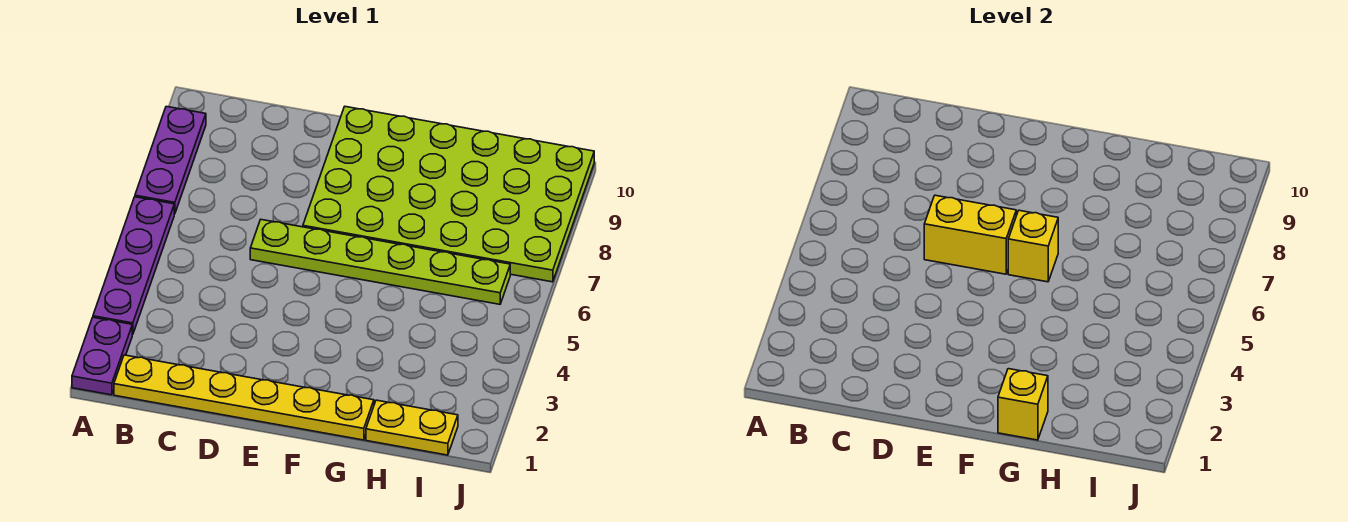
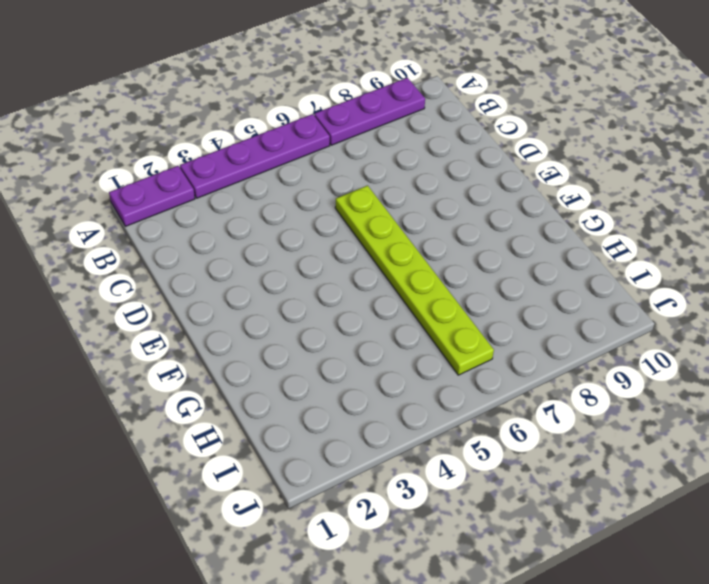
none -> yellow plate B1:G1 level 1
none -> lime plate E7:J10 level 1

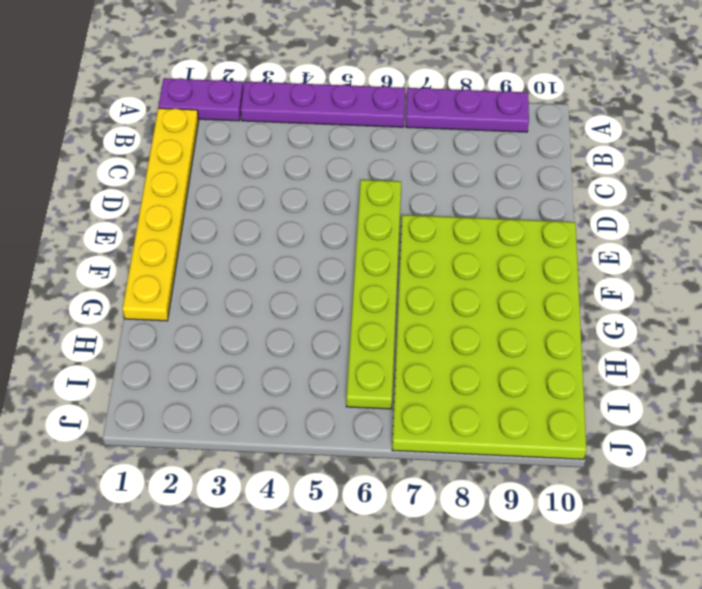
none -> yellow plate H1:I1 level 1
none -> yellow brick D6:E6 level 2

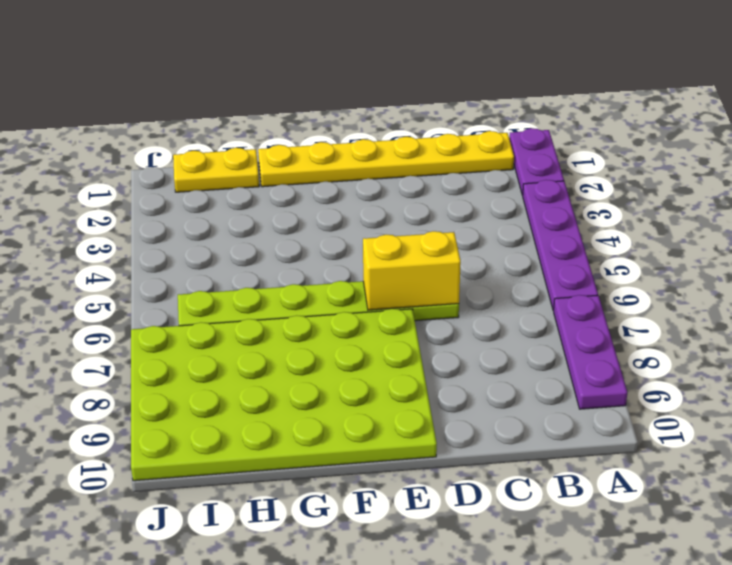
none -> yellow brick F6 level 2
none -> yellow brick G1 level 2

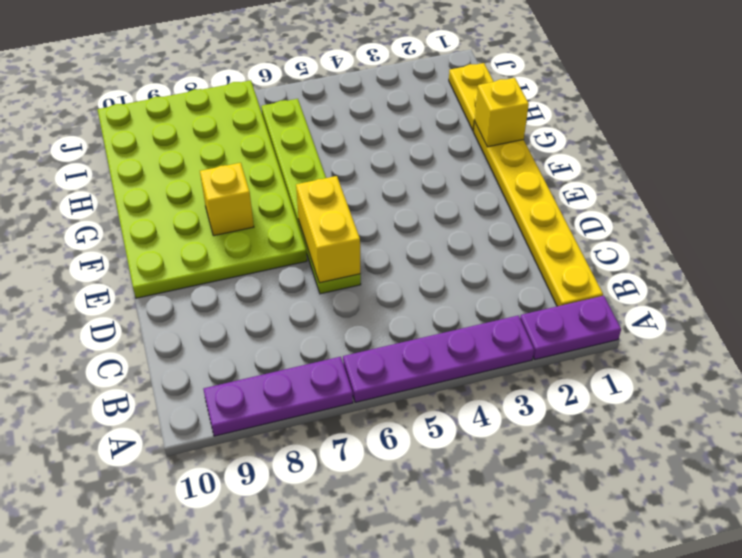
yellow brick F8 level 2 -> yellow brick F6 level 2

